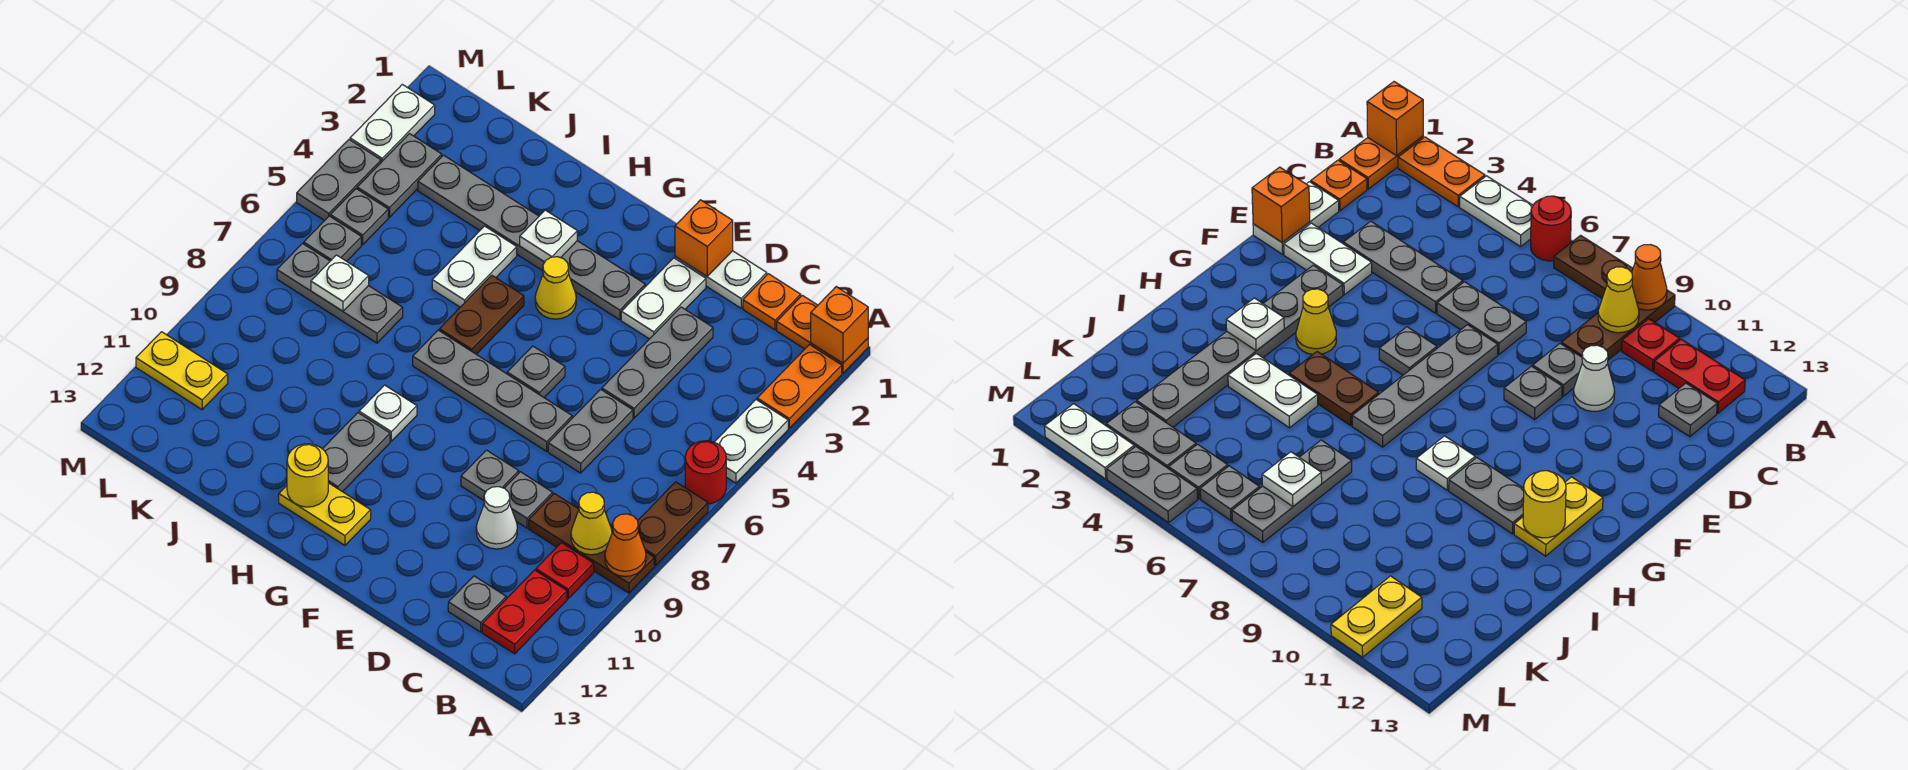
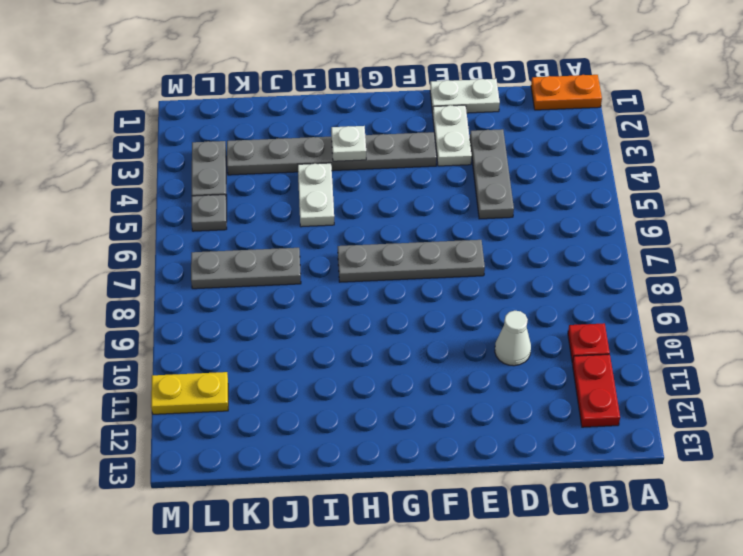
none -> orange plate A2:A3 level 1
none -> white plate A4:A5 level 1
none -> red round brick A6 level 1
none -> brown plate A7:A8 level 1

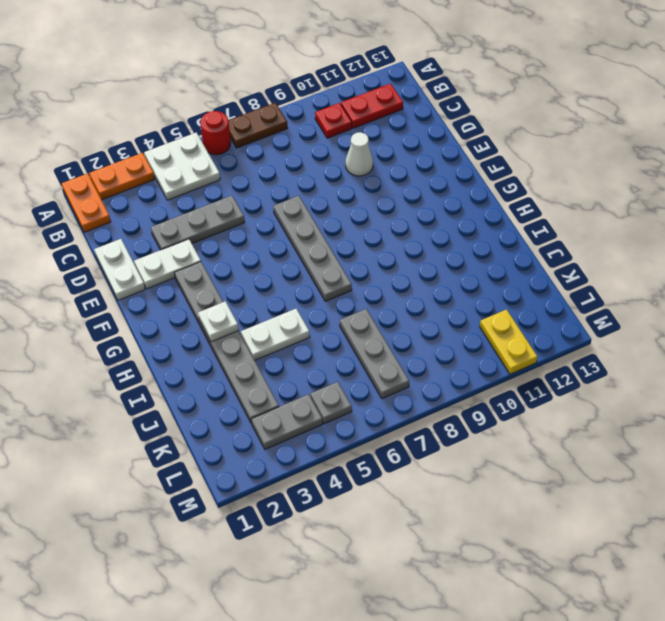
white plate A4:B5 level 1 -> white plate A4:A5 level 1
none -> brown plate A9:C9 level 1
none -> orange plate C1 level 1
none -> grey plate C12 level 1
none -> grey plate D6:D7 level 1

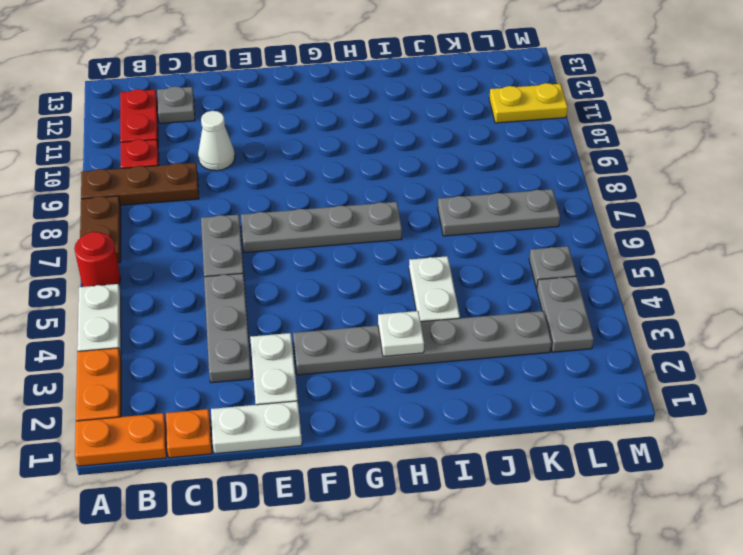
none -> grey plate D9 level 1
none -> grey plate E9 level 1
none -> grey plate F6 level 1
none -> yellow cone G4 level 1

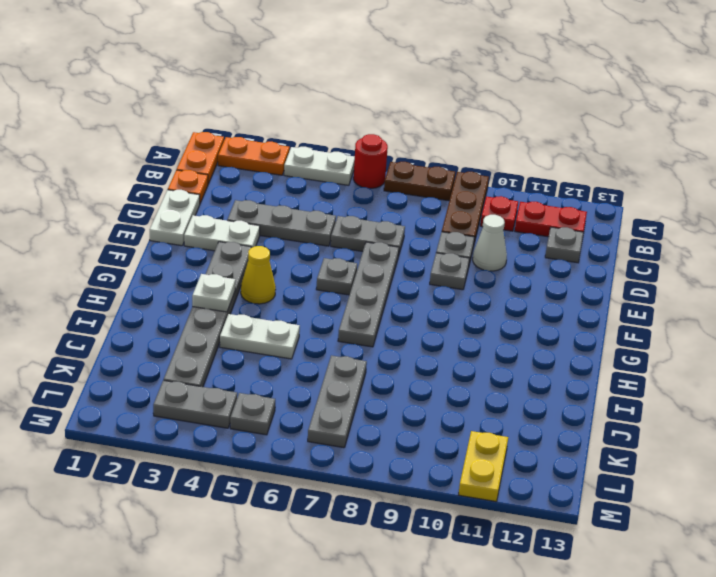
none -> yellow plate G12:H12 level 1
none -> brown plate H5:H6 level 1
none -> white plate H9 level 1
none -> grey plate H10:H11 level 1

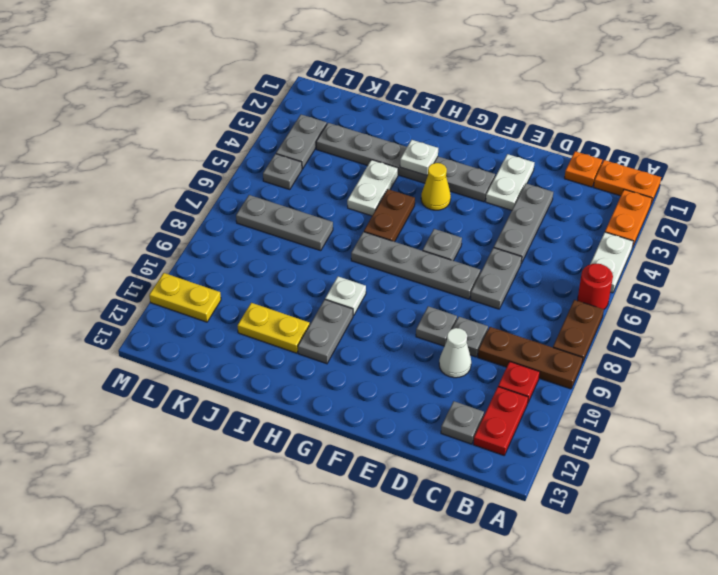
yellow plate I11:J11 level 1 -> yellow plate G12:H12 level 1
none -> white plate D1:E1 level 1
none -> grey plate L6 level 1
none -> white plate M2:M3 level 1
none -> grey plate M4:M5 level 1

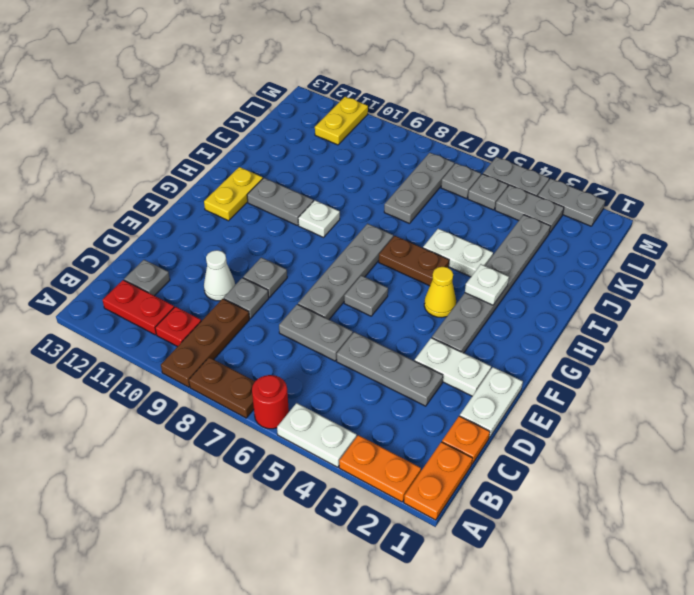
grey plate M2:M3 level 1 -> white plate M2:M3 level 1
none -> orange brick A1 level 2
none -> orange cone A9 level 2
none -> yellow cone B9 level 2
none -> orange brick E1 level 2

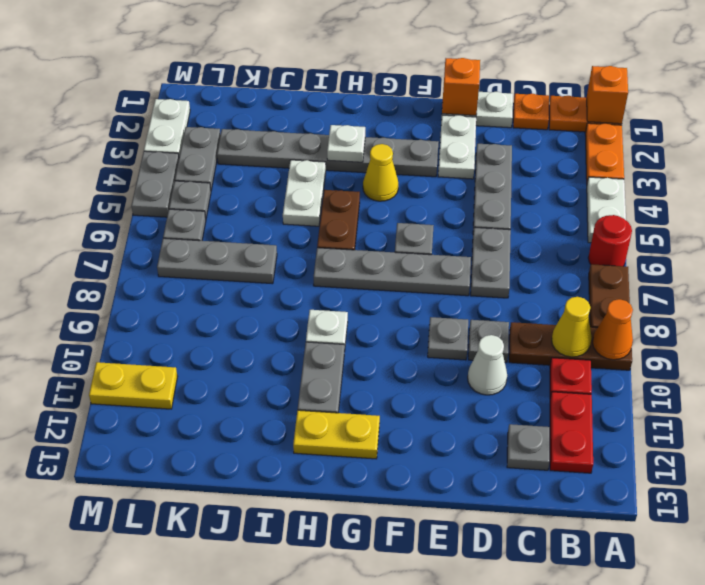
none -> yellow round brick H12 level 2
none -> white plate K7 level 2

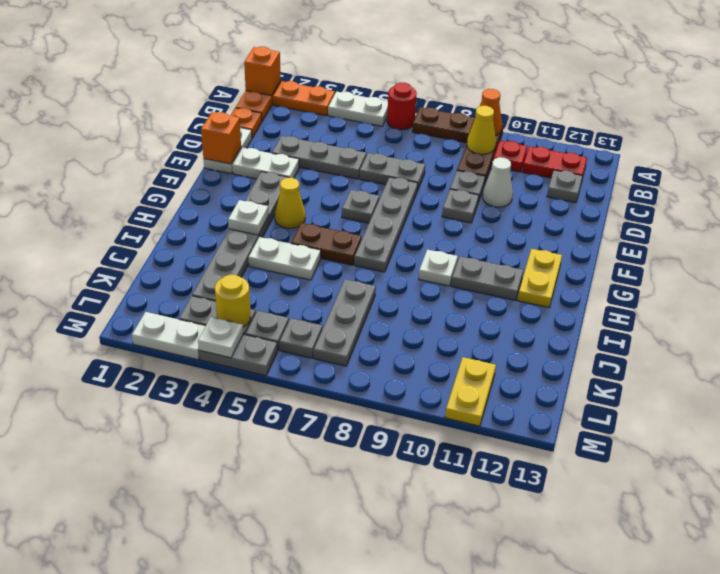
yellow round brick L4 level 2 -> yellow round brick H12 level 2
white plate M4 level 2 -> white plate K7 level 2

